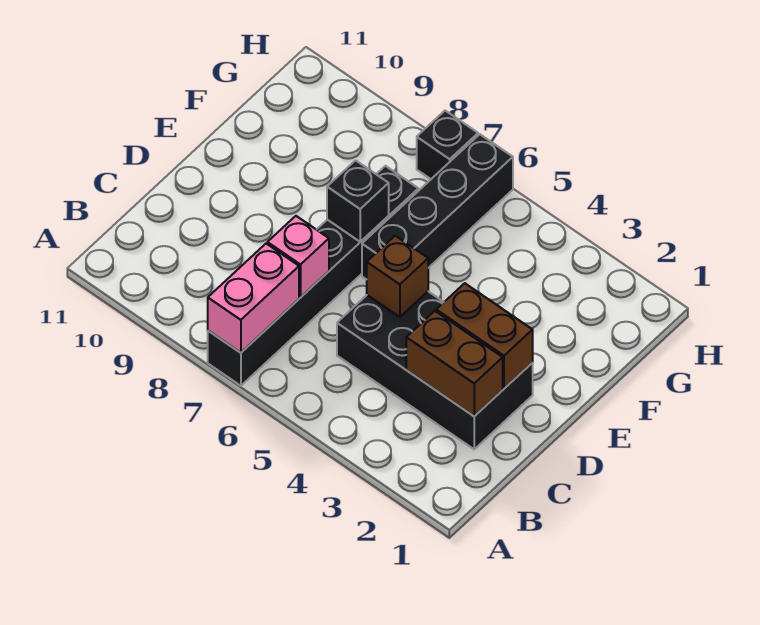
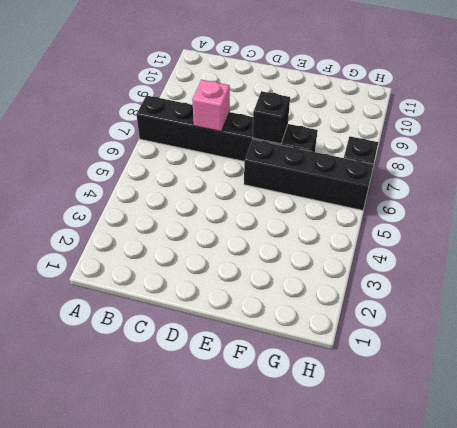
none -> black brick C2:D5 level 1
none -> pink brick A7:B7 level 2

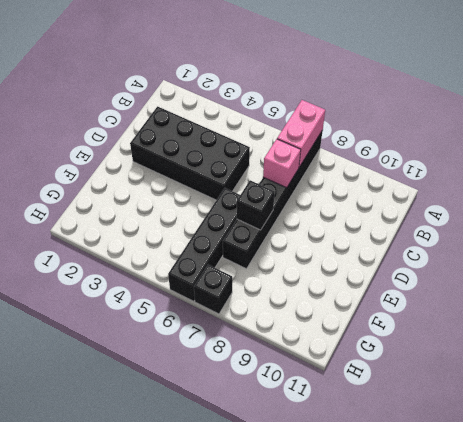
none -> brown brick C2:C3 level 2
none -> brown brick D2:D3 level 2

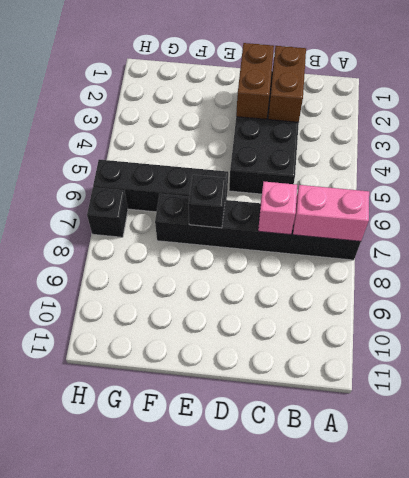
none -> brown brick D5 level 2

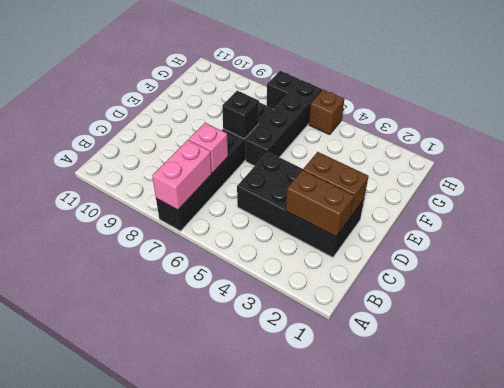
brown brick H5 level 1 -> brown brick D5 level 2

